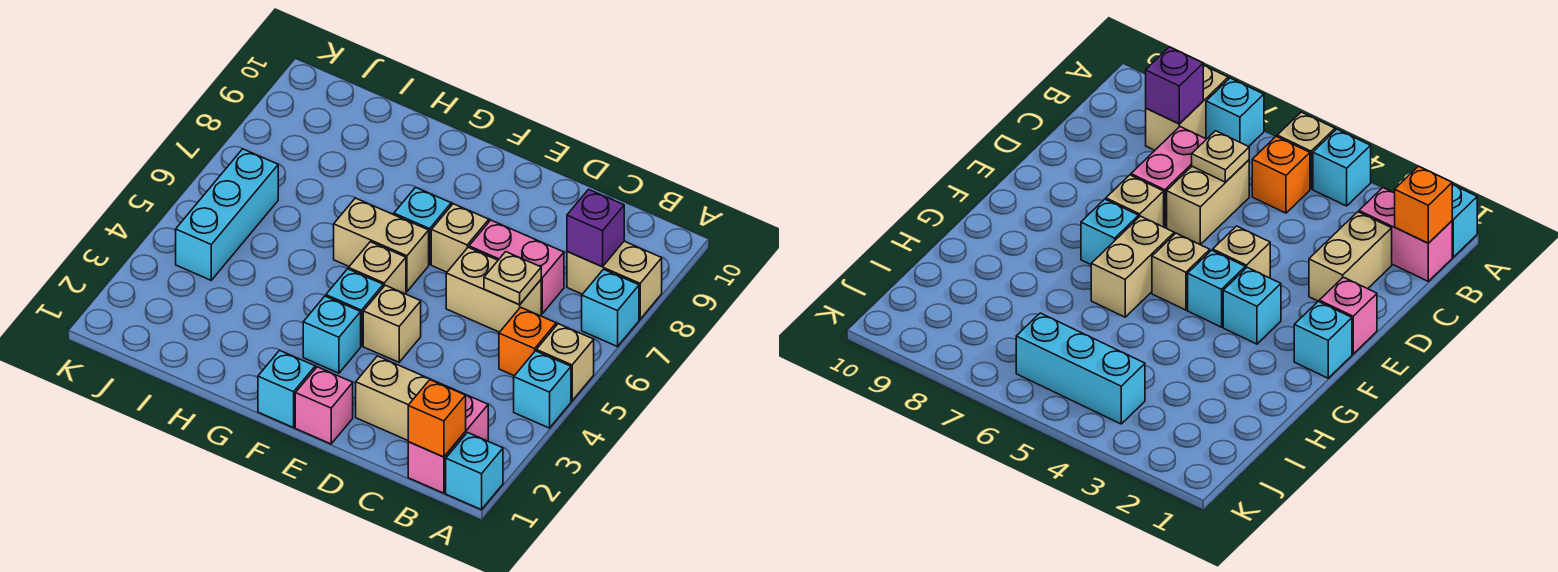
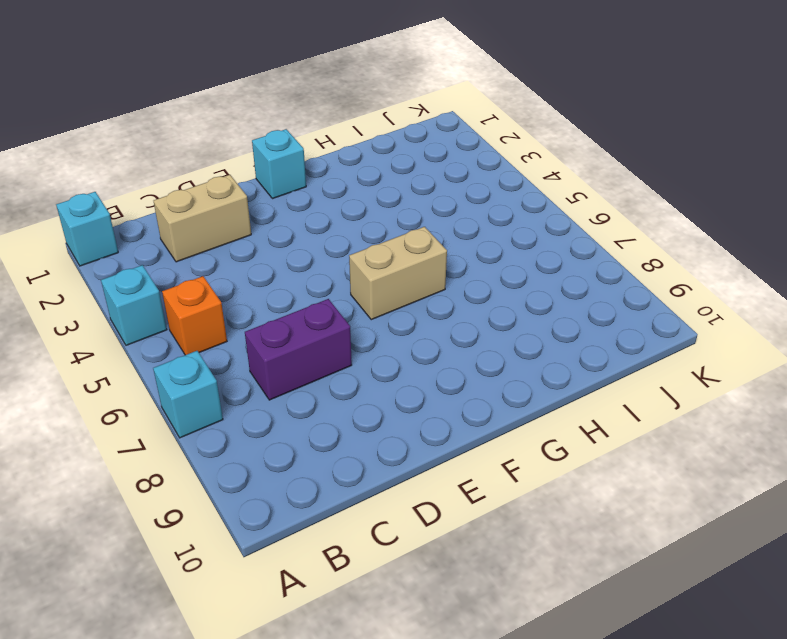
purple brick C7:D7 level 1 -> pink brick C7:D7 level 1
none -> tan brick A5 level 1
none -> tan brick A8:B8 level 1
none -> pink brick B1:B2 level 1

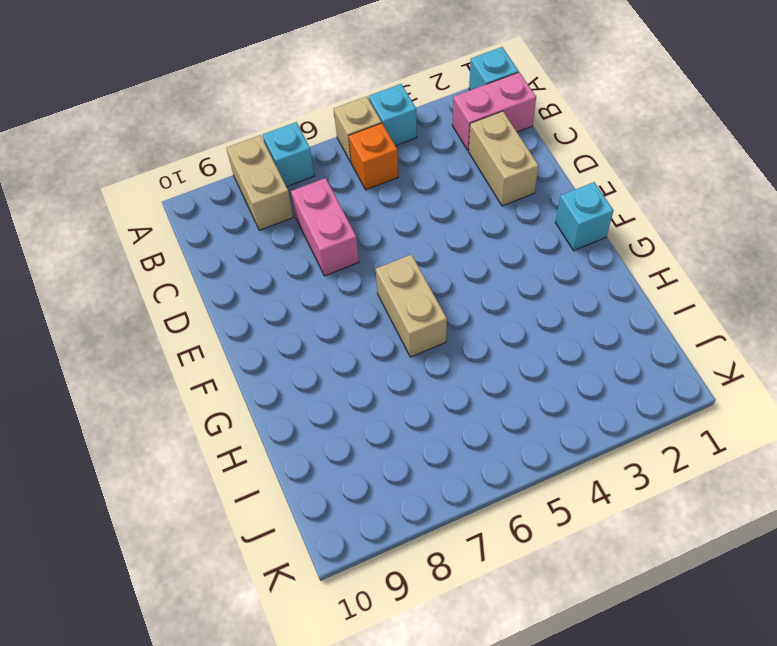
none -> tan brick C6:D6 level 1
none -> pink brick E1 level 1
none -> tan brick E4 level 1

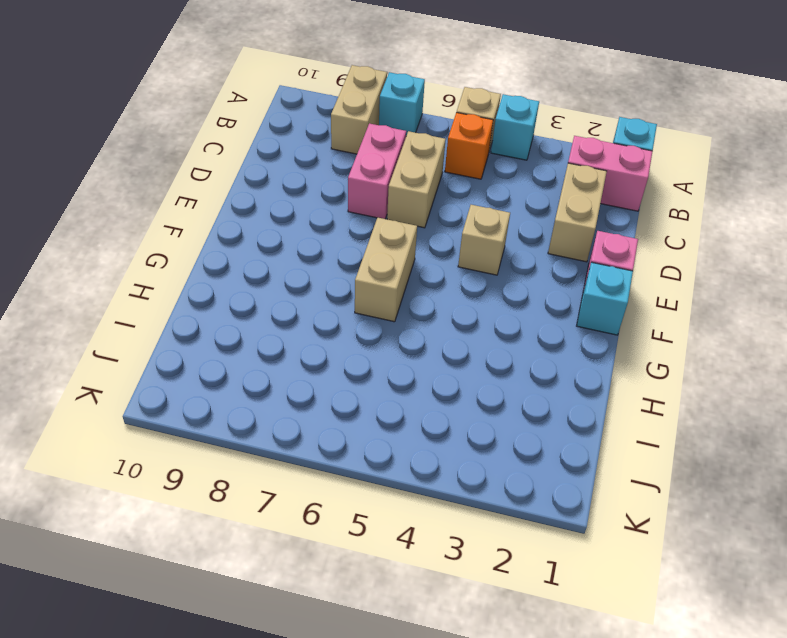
none -> tan brick E7 level 1
none -> cyan brick F3 level 1
none -> cyan brick F4 level 1

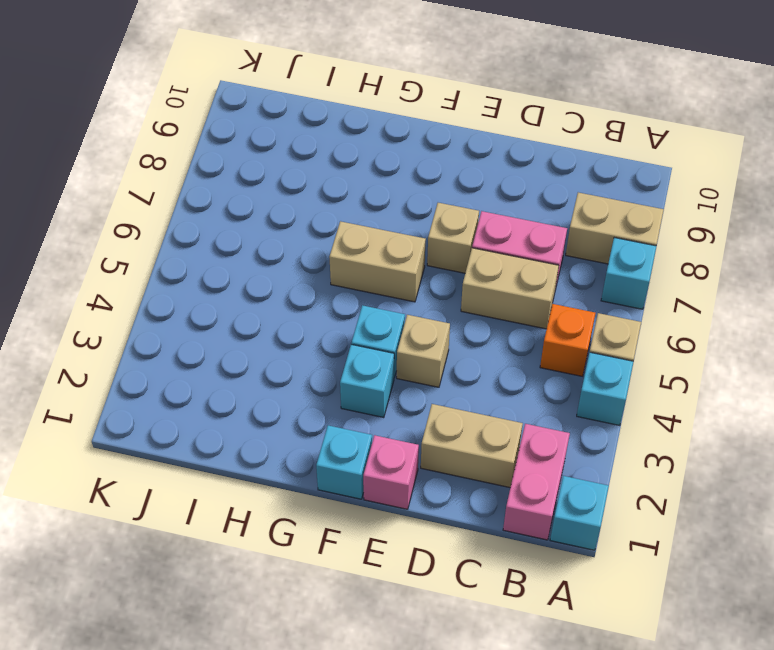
none -> tan brick F5 level 1
none -> cyan brick F7 level 1
none -> cyan brick J4:J6 level 1

